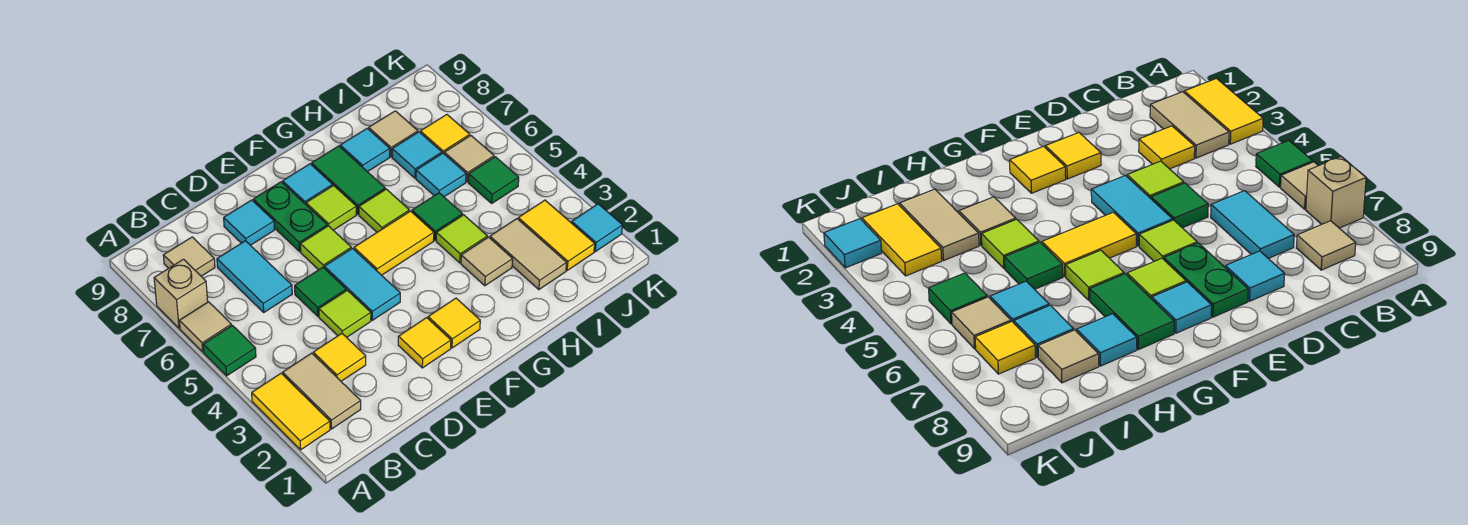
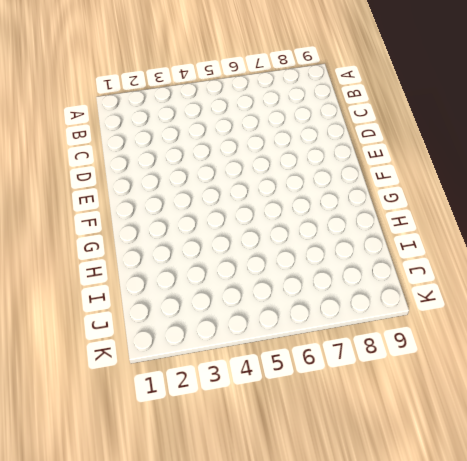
none -> yellow tile A2:A3 level 1
none -> green tile A5 level 1
none -> tan tile A6 level 1
none -> tan brick A7 level 1

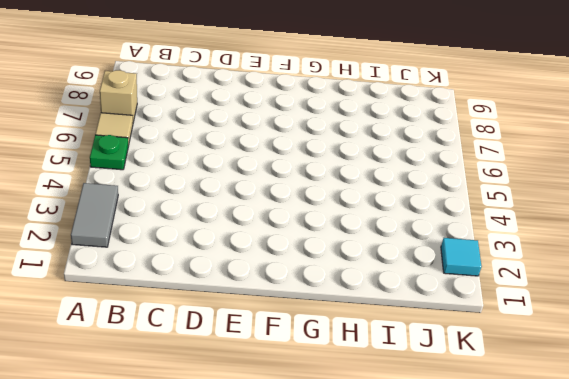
grey tile A2:A3 level 1 -> yellow tile A2:A3 level 1
green plate A5 level 1 -> green tile A5 level 1
none -> tan tile B2:B3 level 1
none -> tan tile B8 level 1
none -> yellow tile C3 level 1
none -> cyan tile C6:C7 level 1

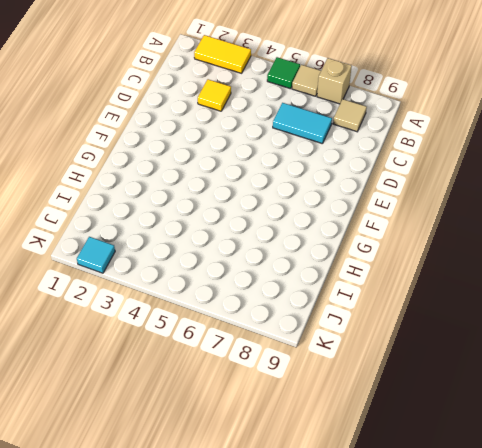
none -> tan tile B2:B3 level 1
none -> lime tile D4 level 1
none -> green tile D5 level 1
none -> cyan tile D8 level 1

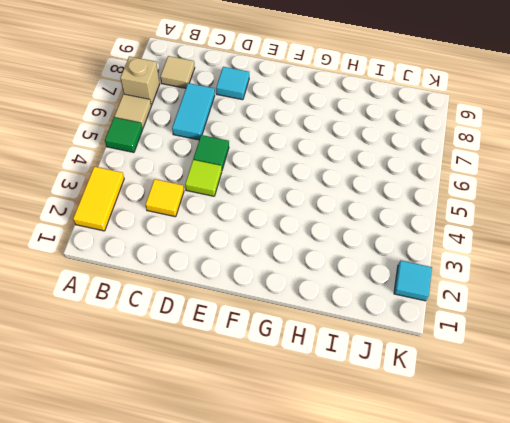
none -> tan tile B2:B3 level 1
none -> yellow tile E2 level 1
none -> cyan tile E4:E5 level 1
none -> lime tile E6 level 1

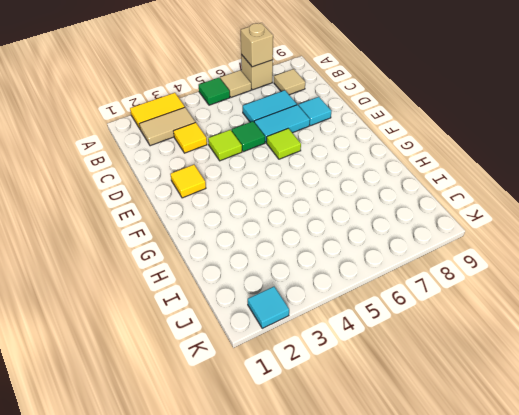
tan brick A7 level 2 -> none
cyan tile D6:D7 level 1 -> cyan tile E4:E5 level 1
none -> green plate E7:E8 level 1
none -> yellow tile F2 level 1
none -> yellow tile F5:G5 level 1
none -> lime tile F7 level 1

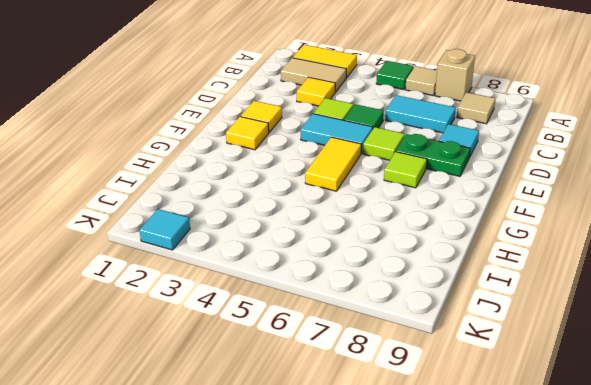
none -> cyan tile F8 level 1
none -> lime tile G6 level 1
none -> green tile G7:G8 level 1
none -> tan tile H3 level 1

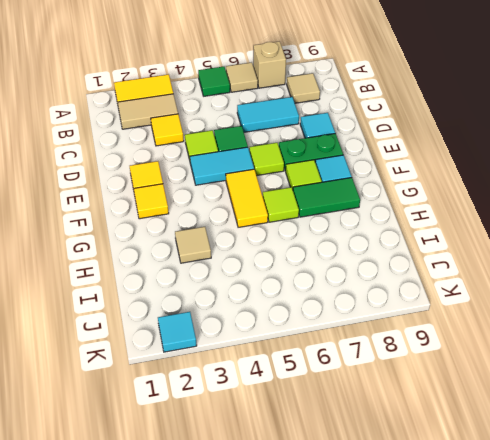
none -> lime tile H4 level 1
none -> green tile H5 level 1
none -> cyan tile H8 level 1
none -> tan tile I2:I3 level 1

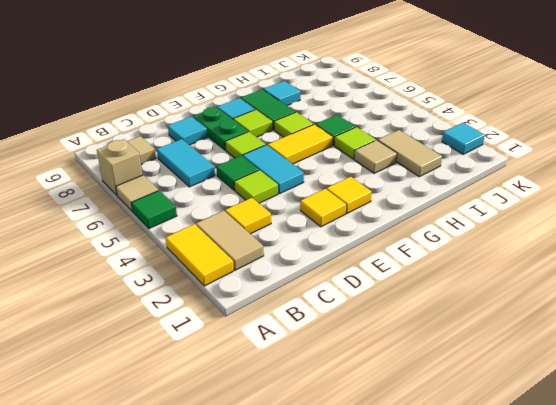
none -> cyan tile I6 level 1
none -> cyan tile I7 level 1
none -> tan tile I8 level 1
none -> yellow tile J2:J3 level 1

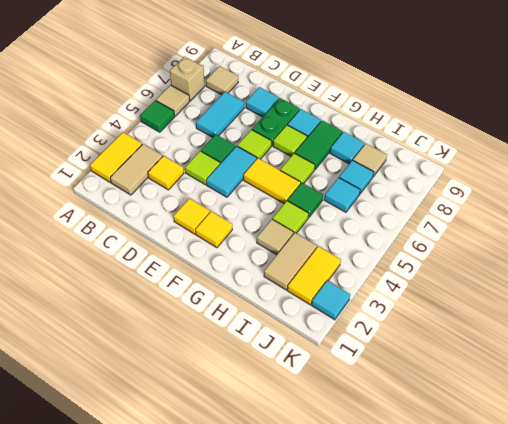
none -> green tile J5 level 1
none -> tan tile J6 level 1
none -> yellow tile J7 level 1

